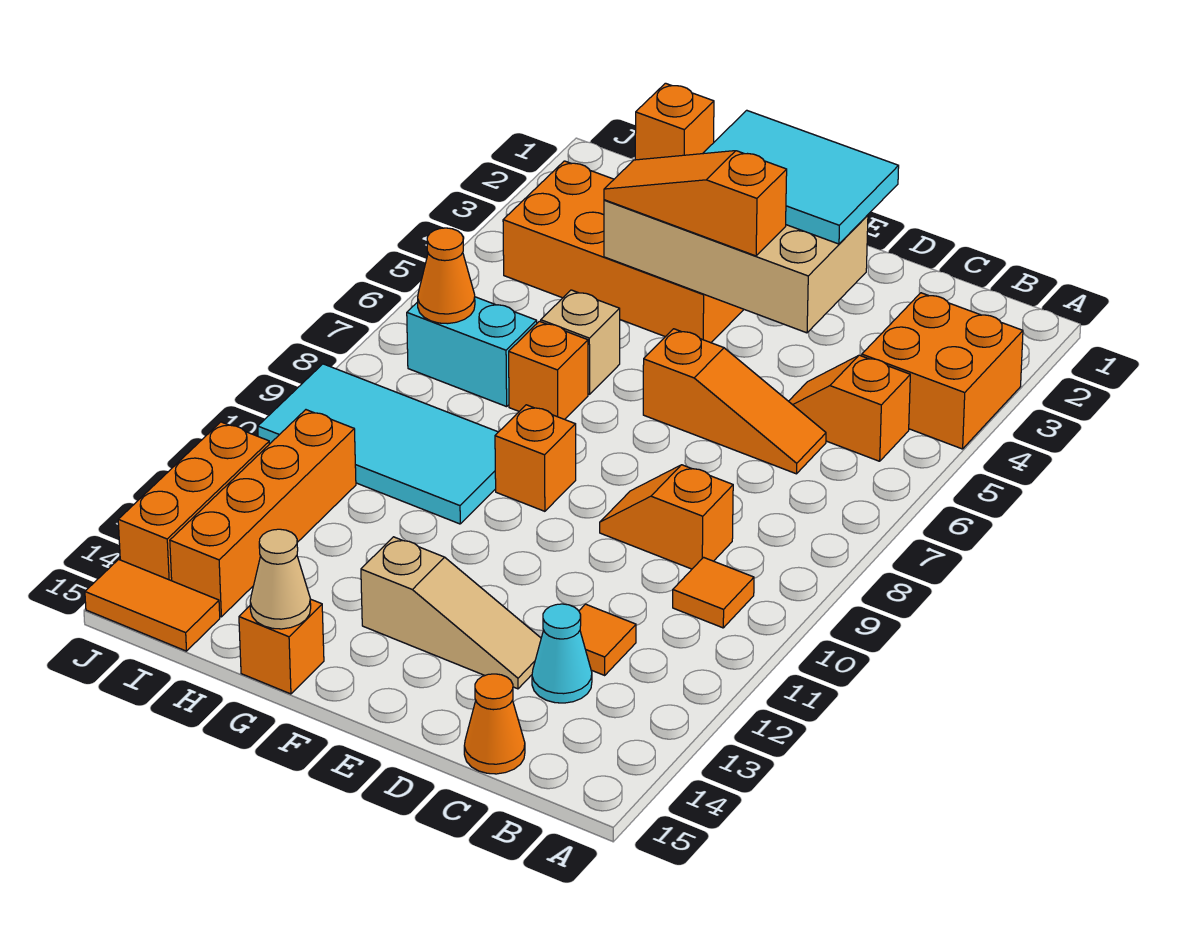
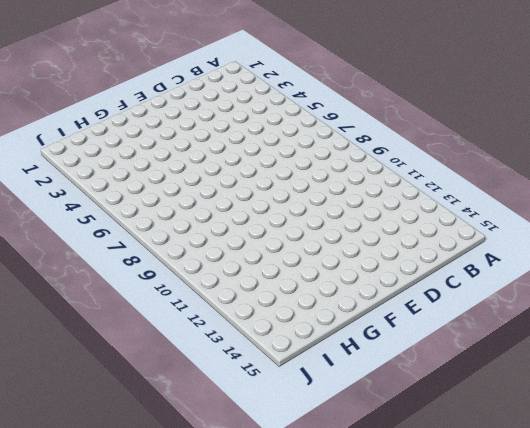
none -> orange brick A3:B4 level 1
none -> orange slope B5:C5 level 1 top B
none -> orange tile B10 level 1

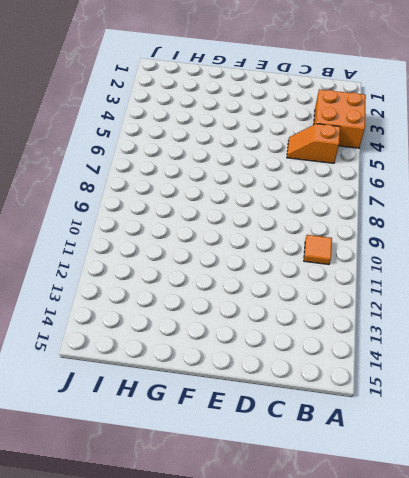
none -> orange slope C6:E6 level 1 top E
none -> orange slope C9:D9 level 1 top C
none -> orange tile C12 level 1

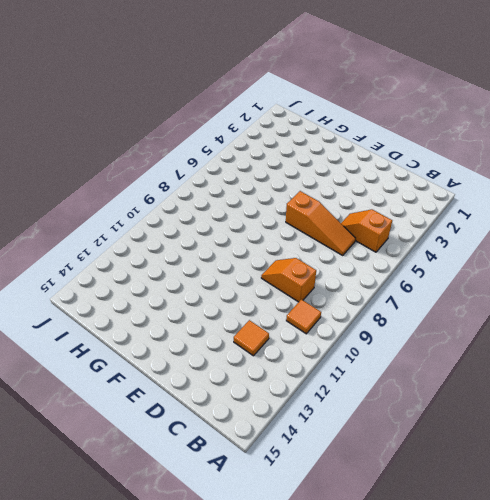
none -> orange brick A3:B4 level 1
none -> cyan cone C13 level 1
none -> orange cone C15 level 1

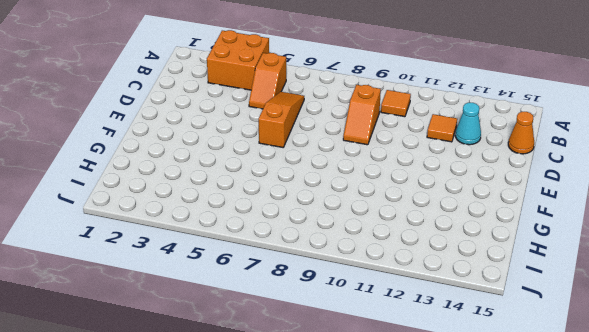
none -> tan slope D13:F13 level 1 top F
none -> orange brick F3:I4 level 1
none -> orange brick F9 level 1

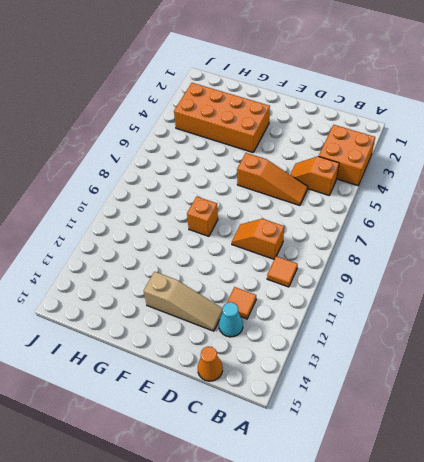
none -> tan brick G6 level 1
none -> orange brick G7 level 1
none -> cyan tile G9:J10 level 1

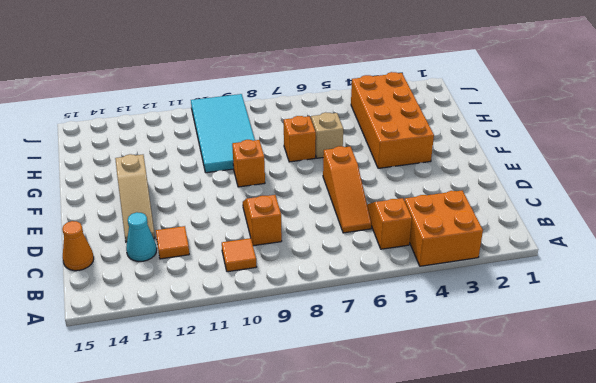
none -> orange brick G15 level 1
none -> cyan brick H7:I7 level 1
none -> orange brick I11:I14 level 1

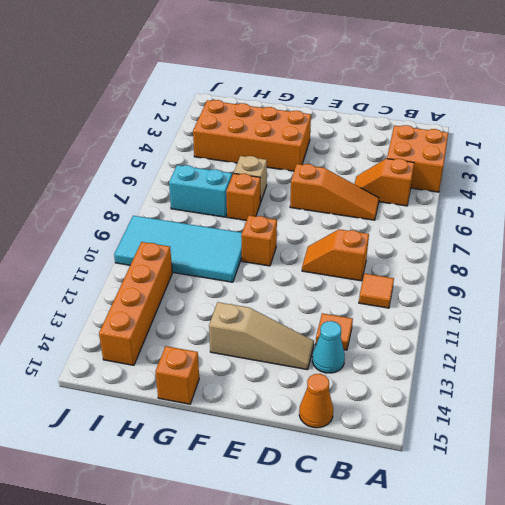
none -> orange tile I15:J15 level 1
none -> orange brick J12:J14 level 1
none -> tan brick D3:G4 level 2

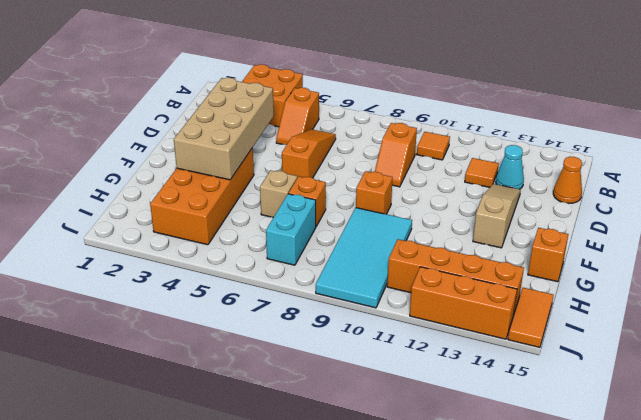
none -> tan cone G15 level 2
none -> orange cone I7 level 2
none -> cyan tile D2:F3 level 3

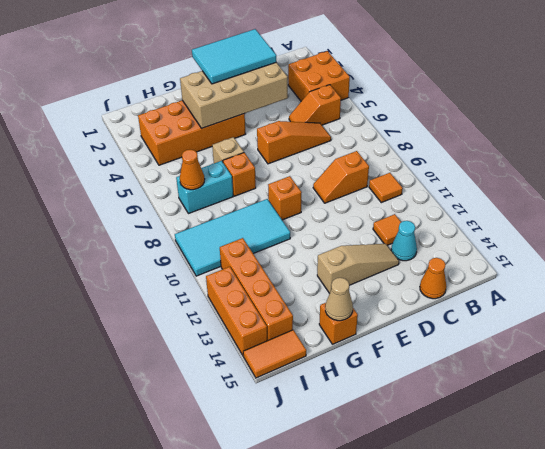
none -> orange slope E4:G4 level 3 top E
none -> orange brick G3 level 3

